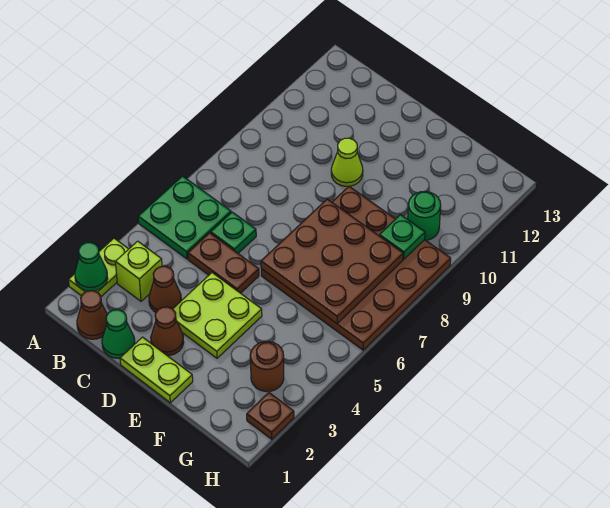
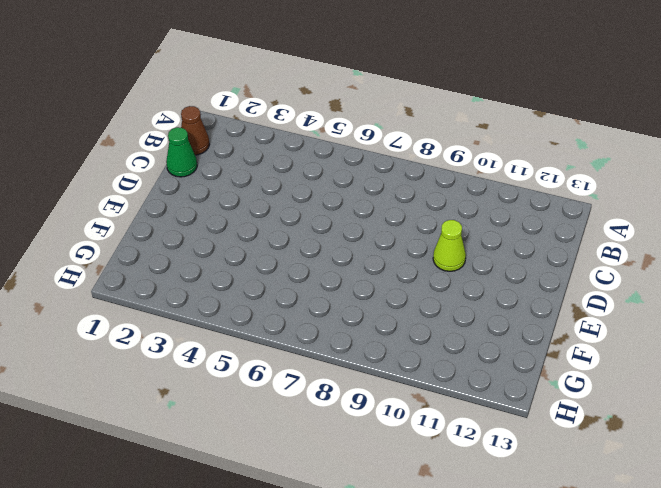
none -> lime plate A2:A3 level 1
none -> green plate A5:B6 level 1
none -> lime brick B3 level 1

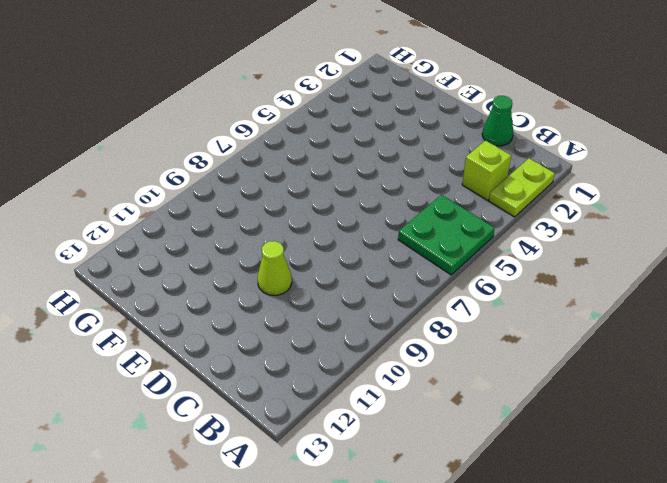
none -> brown cone B1 level 1
none -> brown cone C3 level 1
none -> brown plate C5:D5 level 1

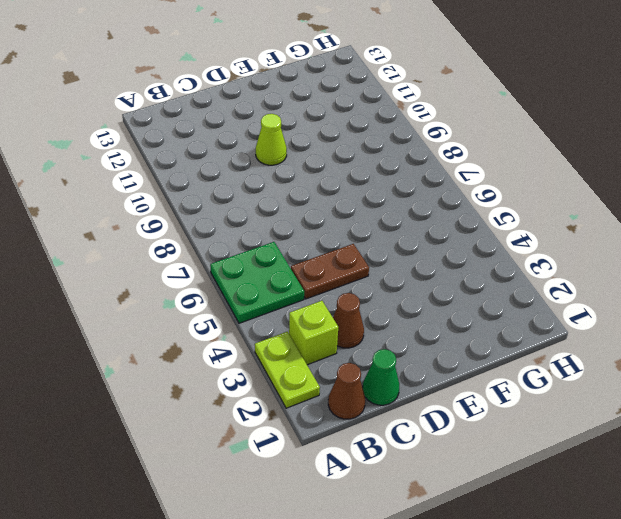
none -> green plate C6 level 1
none -> lime plate D1:E1 level 1
none -> brown cone D2 level 1

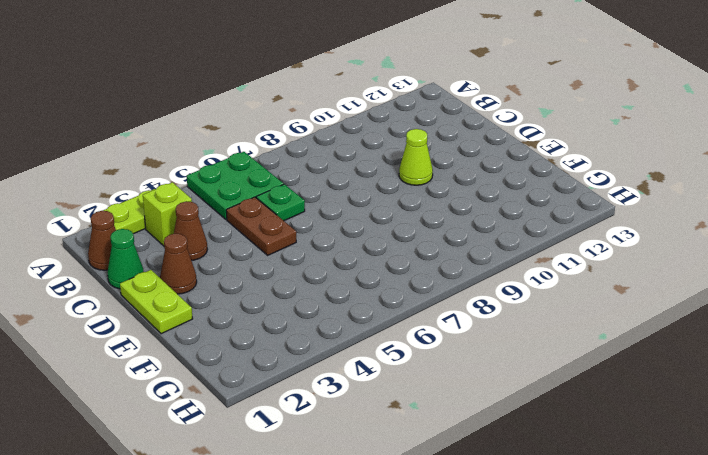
none -> lime plate D3:E4 level 1
none -> brown plate E6:H9 level 1
none -> brown round brick G3 level 1

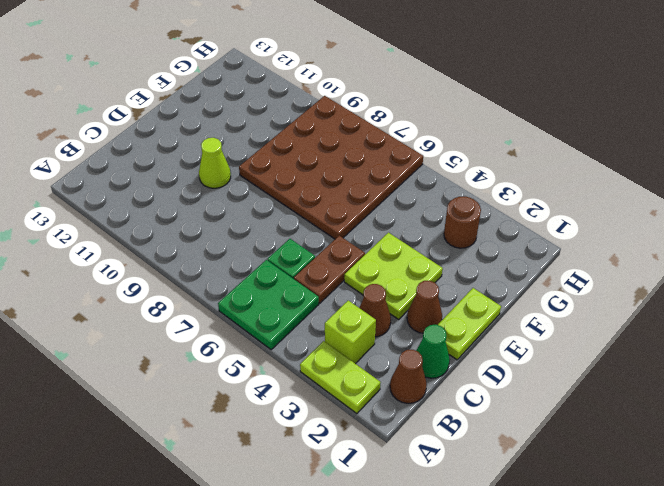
none -> green round brick G10 level 1
none -> brown plate H2 level 1
none -> green cone A2 level 2

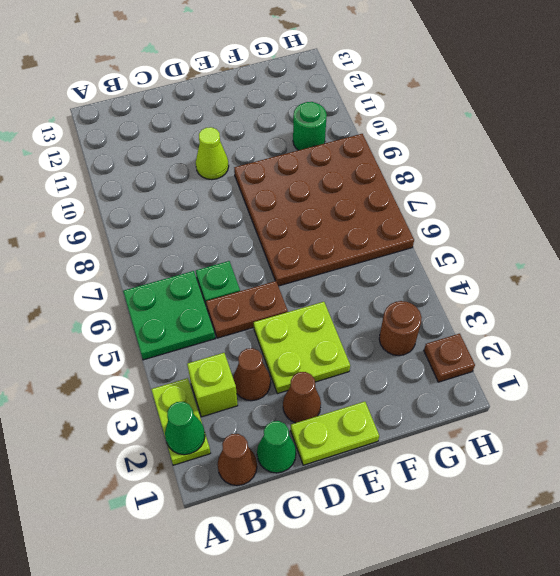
none -> brown plate E6:G8 level 2
none -> green plate G9 level 2

